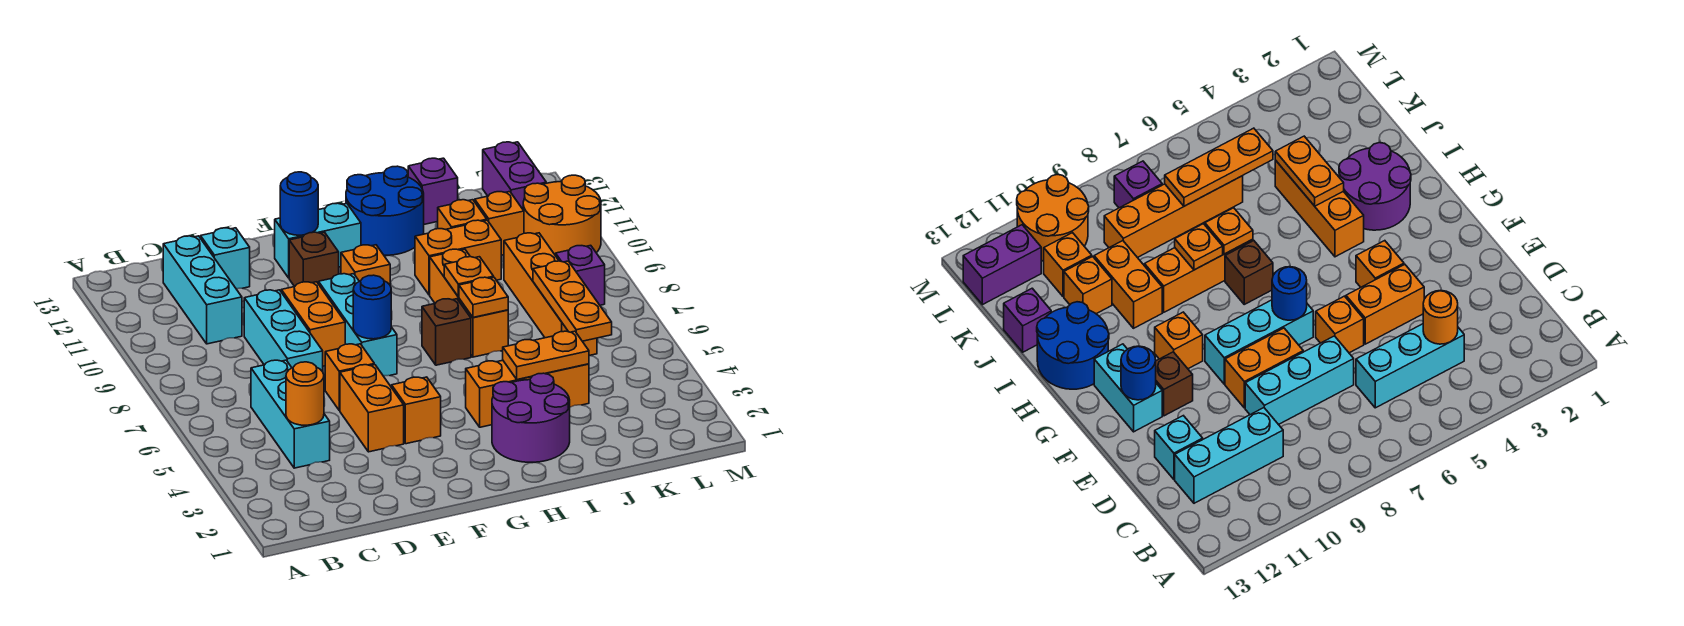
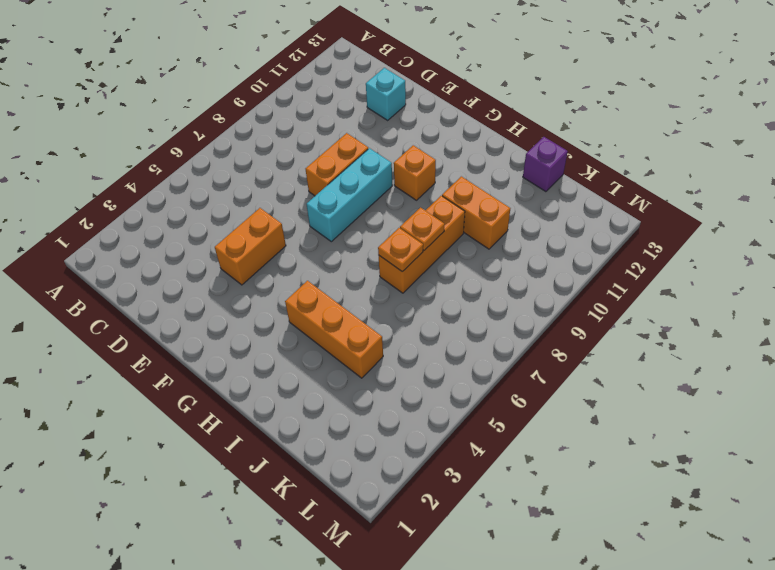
none -> cyan brick C4:C6 level 1
none -> cyan brick C10:C12 level 1
none -> cyan brick D7:D9 level 1
none -> orange brick E6 level 1

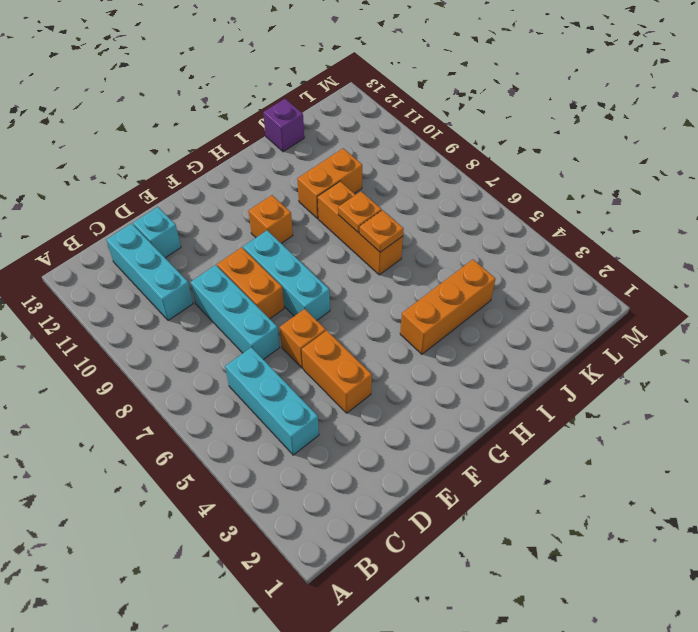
none -> orange brick F4 level 1
none -> brown brick F11 level 1
none -> cyan brick F12:G12 level 1
none -> purple round brick H2:I3 level 1

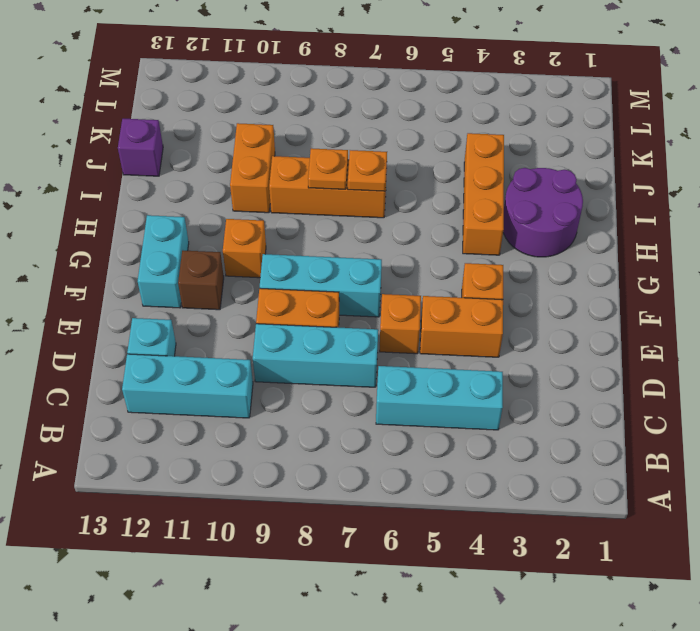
none -> brown brick H7 level 1
none -> blue round brick H12:I13 level 1
none -> orange brick J11 level 1
none -> orange brick K6:K9 level 1

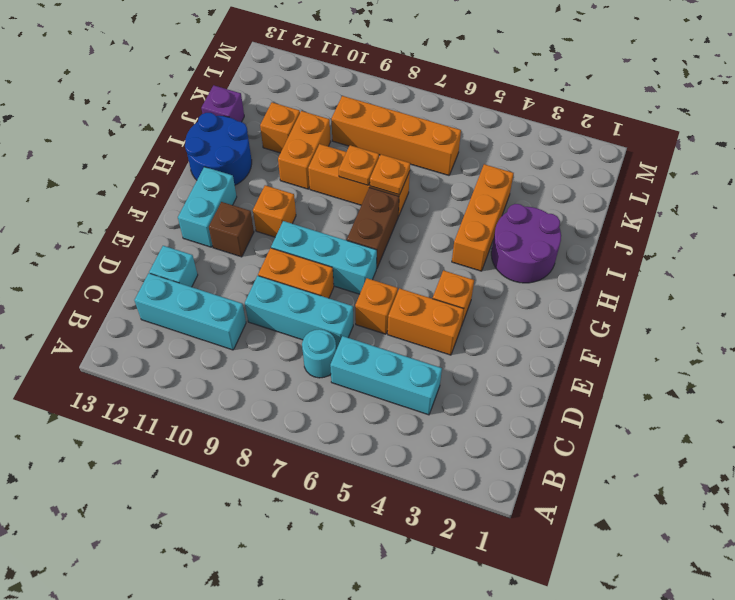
cyan round brick C7 level 1 -> none
brown brick G7:H7 level 1 -> brown brick H7 level 1
none -> orange brick K11 level 1
none -> purple brick L8 level 1
none -> orange round brick L10:M11 level 1
none -> purple brick L12:L13 level 1

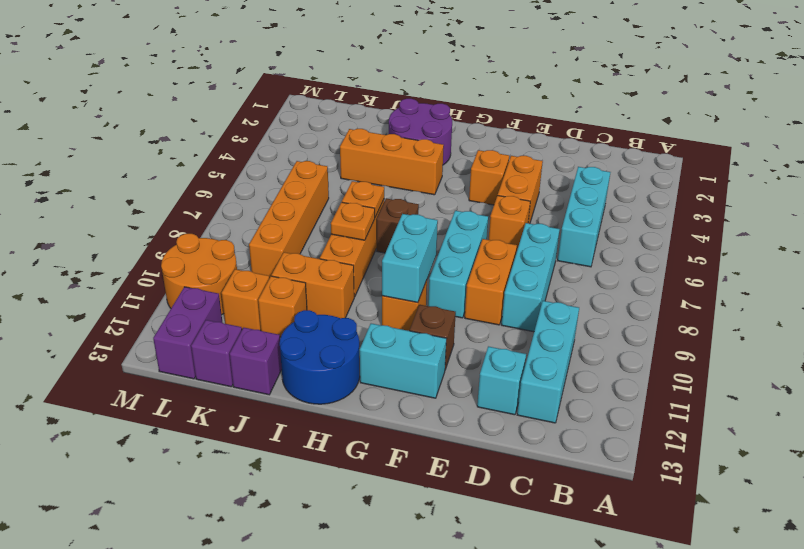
cyan brick G9:G10 level 2 -> none
purple brick K13 level 1 -> purple brick L8 level 1
none -> orange round brick C4 level 2
none -> blue round brick F7 level 2
none -> blue round brick F12 level 2
none -> orange plate I4:J4 level 2

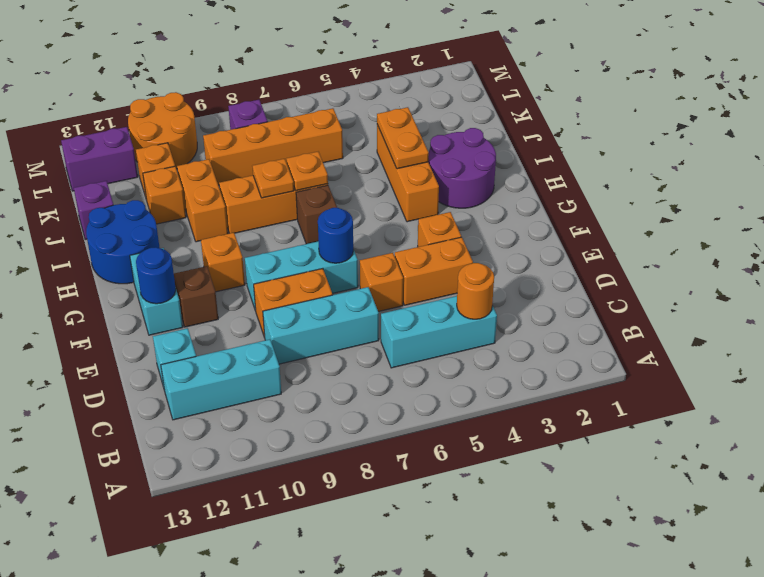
none -> orange plate K5:K7 level 2

